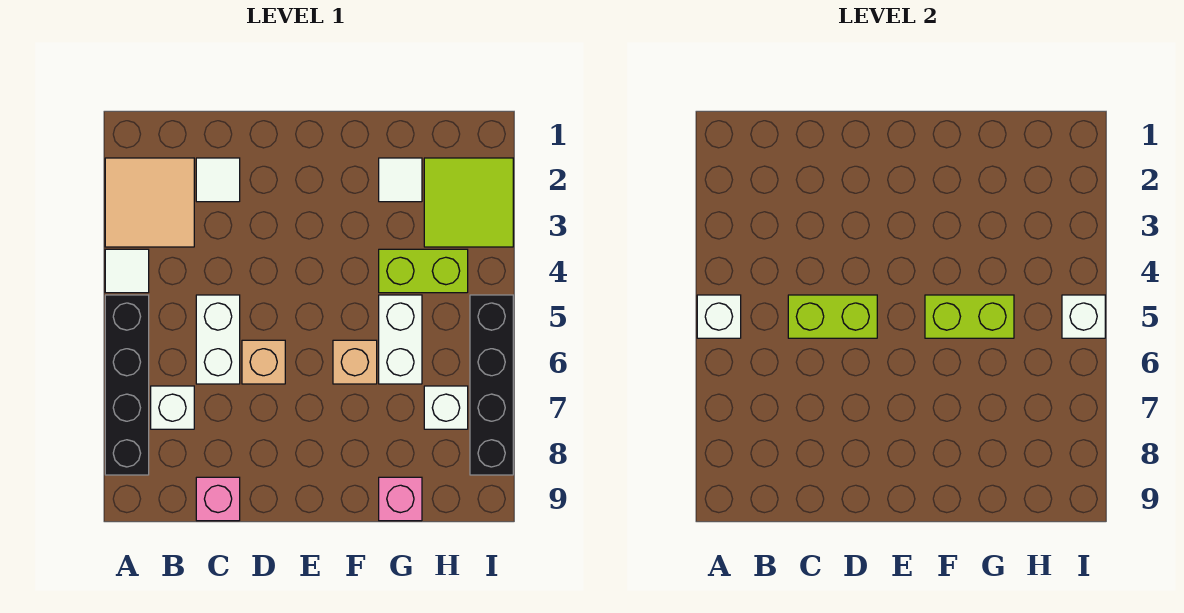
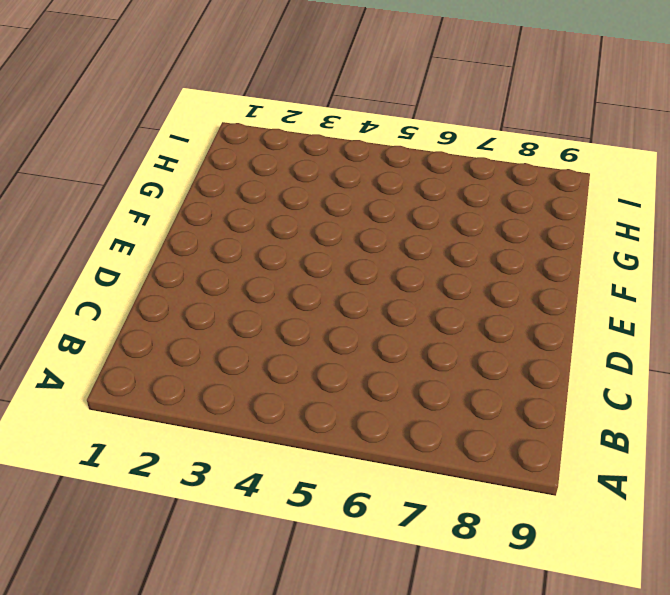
none -> tan tile A2:B3 level 1
none -> white tile A4 level 1
none -> black brick A5:A8 level 1

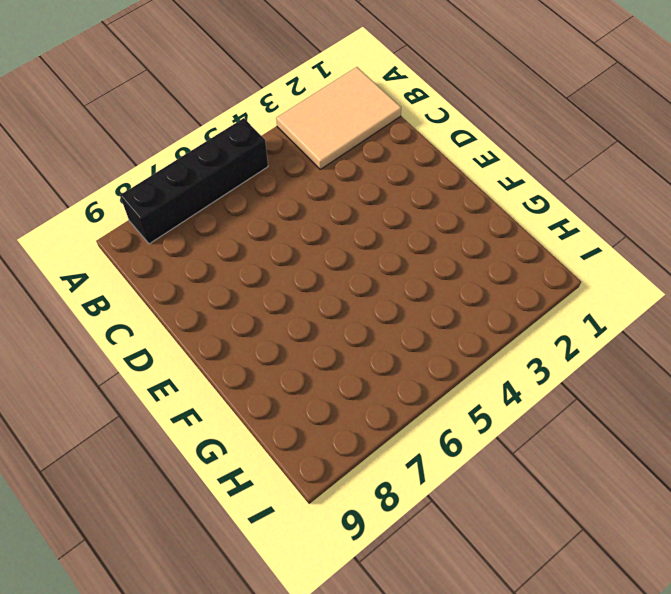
tan tile A1:B3 level 1 -> tan tile A2:B3 level 1
none -> white tile A4 level 1
none -> white brick B7 level 1
none -> white tile C2 level 1

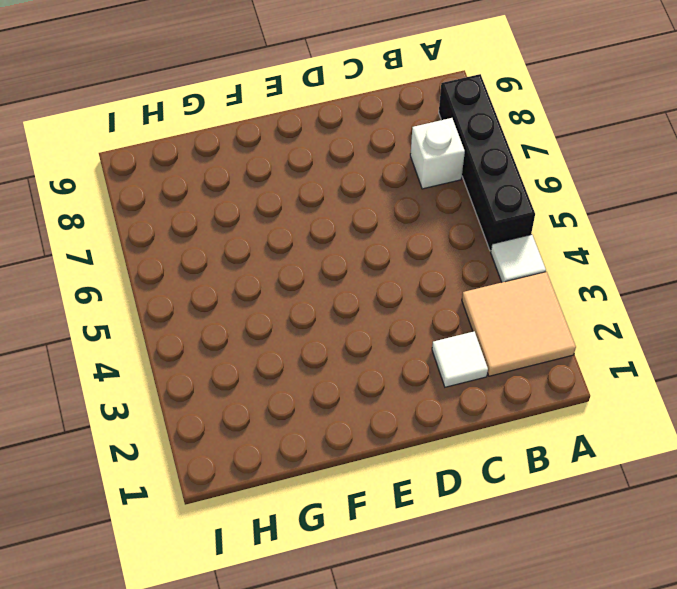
none -> white brick C5:C6 level 1
none -> pink brick C9 level 1
none -> tan brick D6 level 1

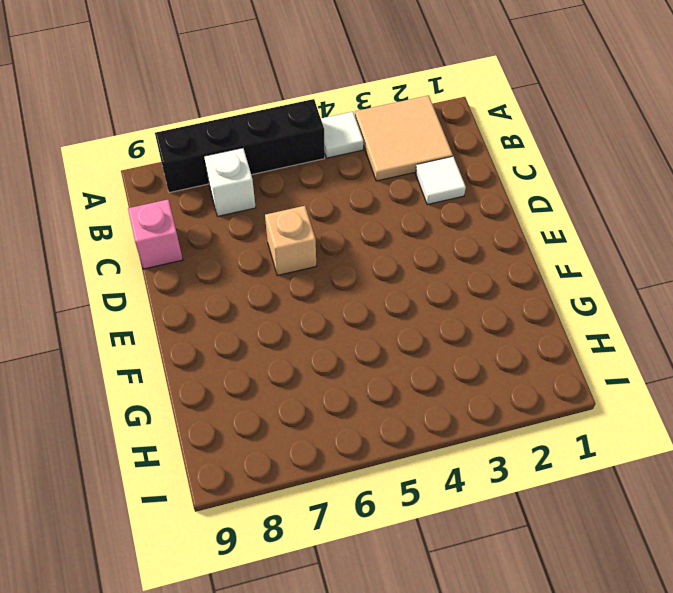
none -> white brick C5:C6 level 1
none -> tan brick F6 level 1
none -> white tile G2 level 1

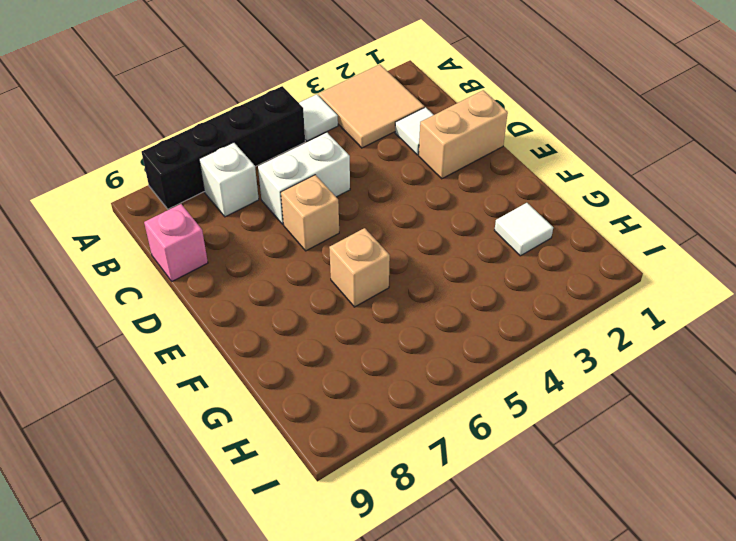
tan brick D1:D2 level 1 -> none
none -> lime brick G4:H4 level 1
none -> white brick G5:G6 level 1
none -> pink brick G9 level 1

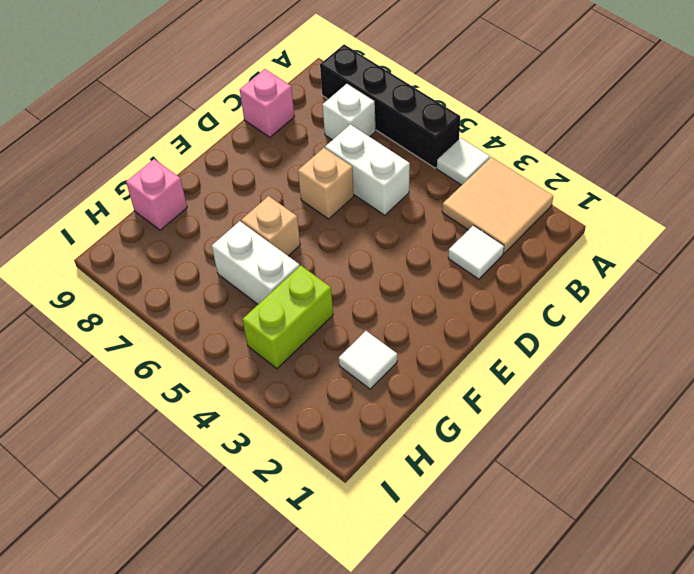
none -> lime tile H2:I3 level 1
none -> white brick H7 level 1
none -> black brick I5:I8 level 1

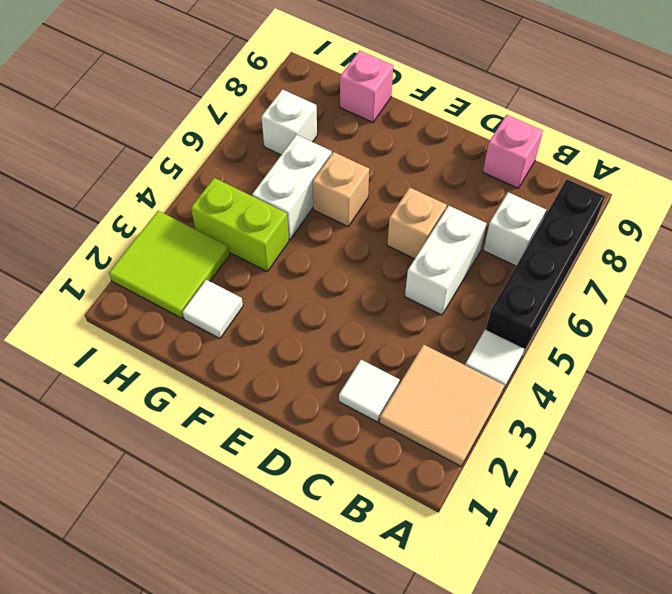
none -> black brick I5:I8 level 1
none -> white brick A5 level 2
none -> lime brick C5:D5 level 2

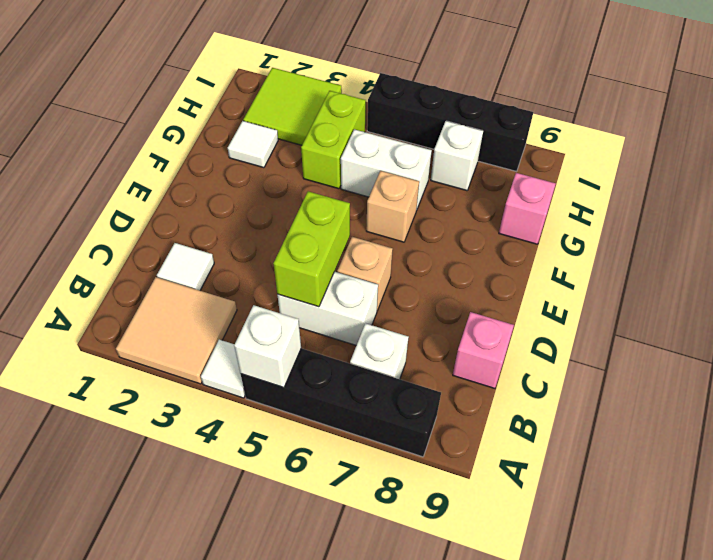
none -> lime brick F5:G5 level 2
none -> white brick I5 level 2

